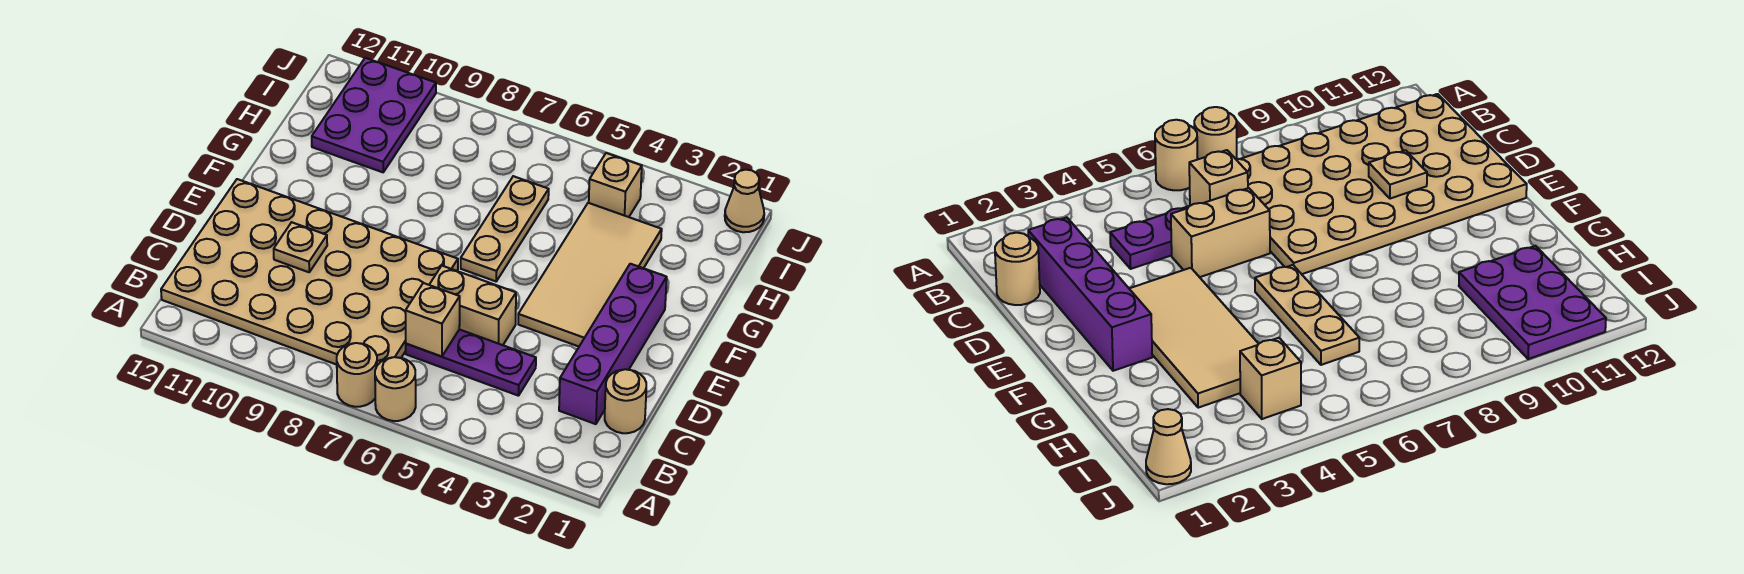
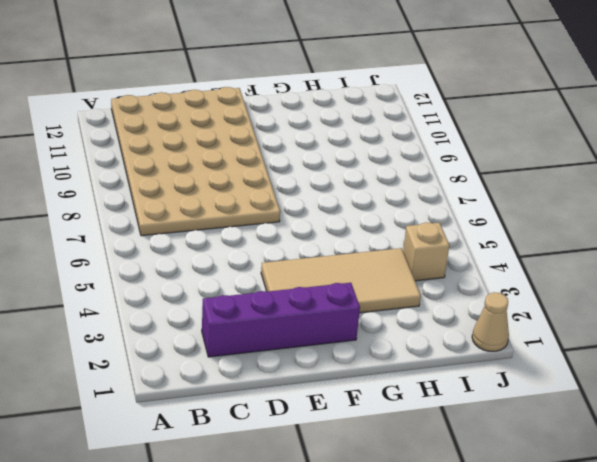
none -> tan round brick A6 level 1
none -> tan round brick A7 level 1
none -> tan round brick C1 level 1

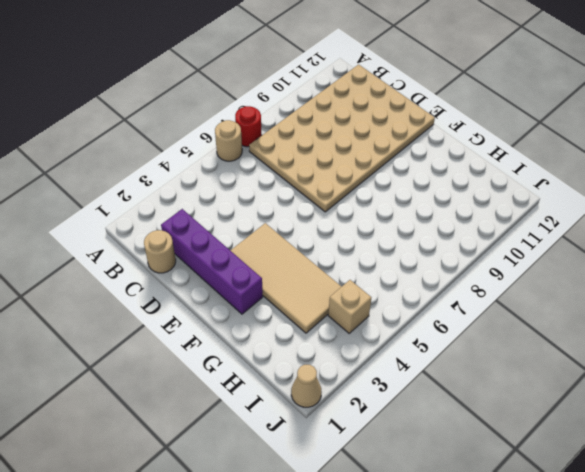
red round brick A7 level 1 -> tan round brick A7 level 1
none -> purple plate C4:C6 level 1
none -> tan brick D5:D6 level 1
none -> tan plate F6:H6 level 1

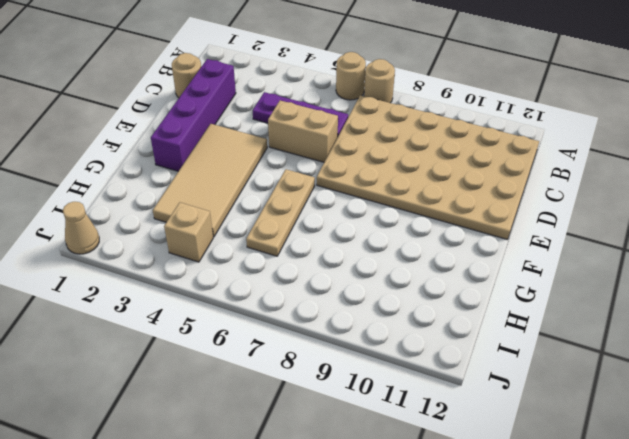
none -> purple plate H10:J11 level 1
none -> tan brick C6 level 2
none -> tan plate D10 level 2

